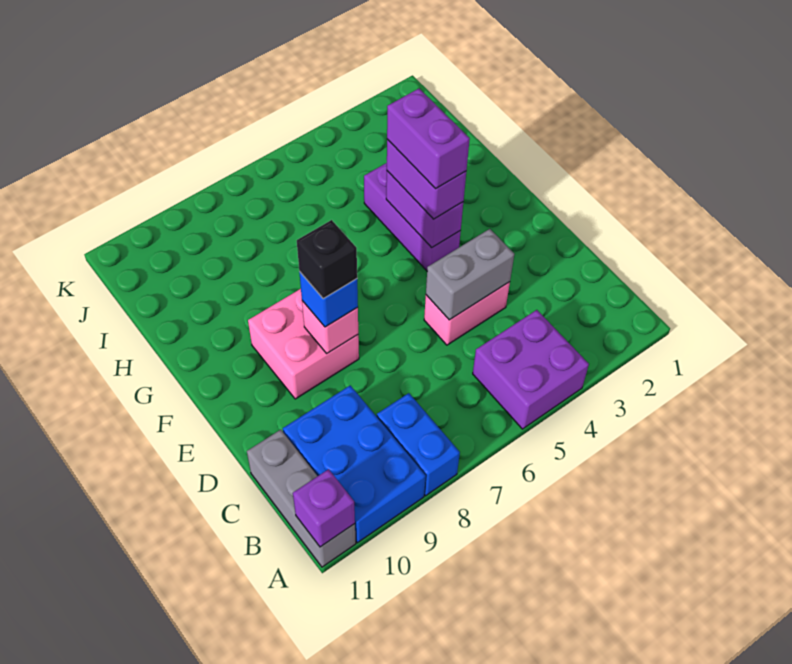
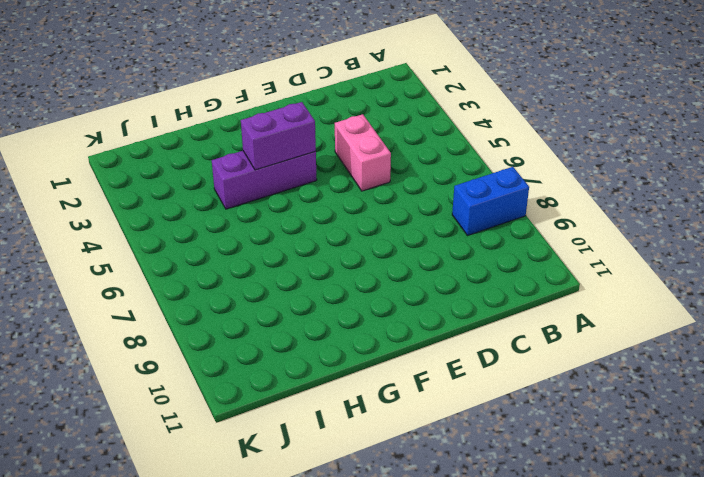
none -> purple brick A4:B5 level 1
none -> blue brick A9:C10 level 1
none -> grey brick A11:C11 level 1

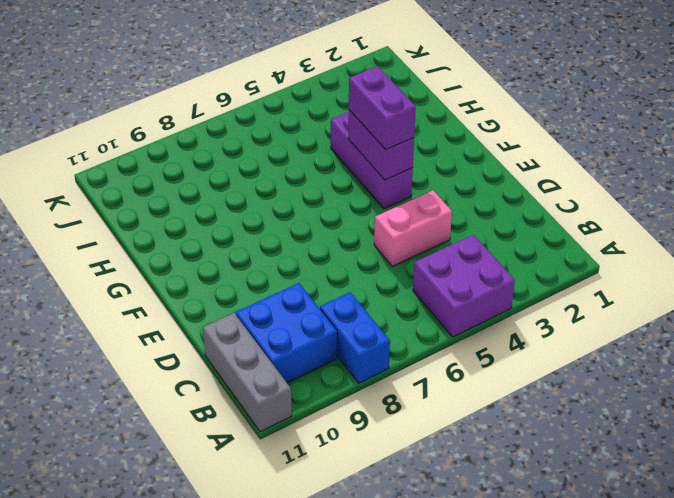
blue brick B9:C10 level 1 -> blue brick A9:C10 level 1
none -> pink brick E8:F9 level 1
none -> purple brick A11 level 2
none -> grey brick D4:D5 level 2

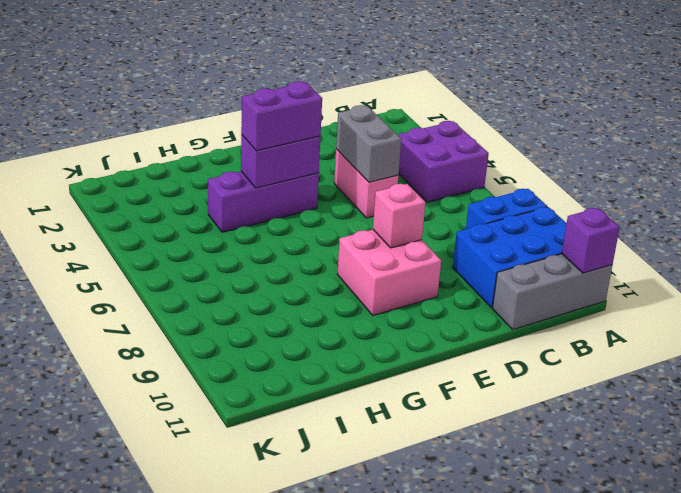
none -> blue brick E8 level 3
none -> black brick E8 level 4
none -> purple brick F4:G4 level 4

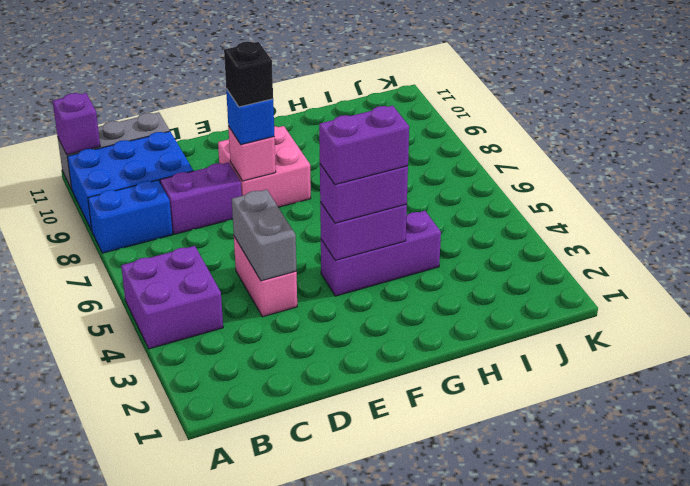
purple brick C8:D8 level 1 -> none

